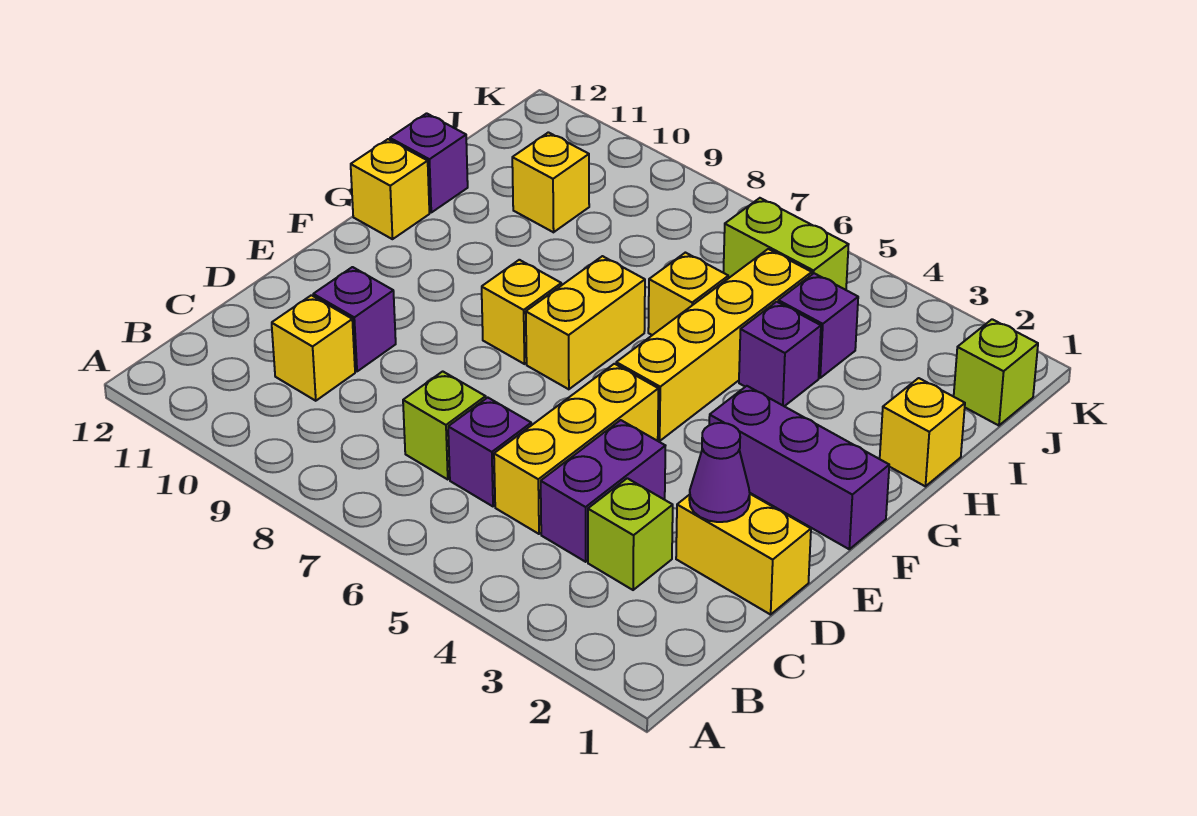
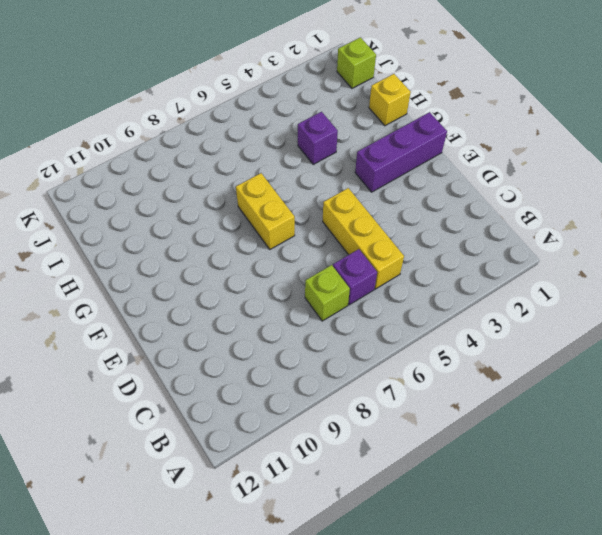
none -> lime brick C3 level 1
none -> purple brick C4:D4 level 1
none -> yellow brick C10 level 1

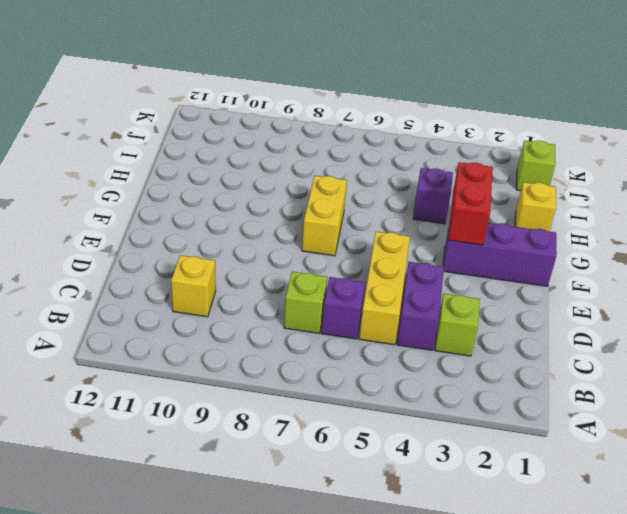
red brick F3:G3 level 2 -> none
none -> yellow brick D1:D2 level 1
none -> purple brick D10 level 1
none -> yellow brick F5:I5 level 1

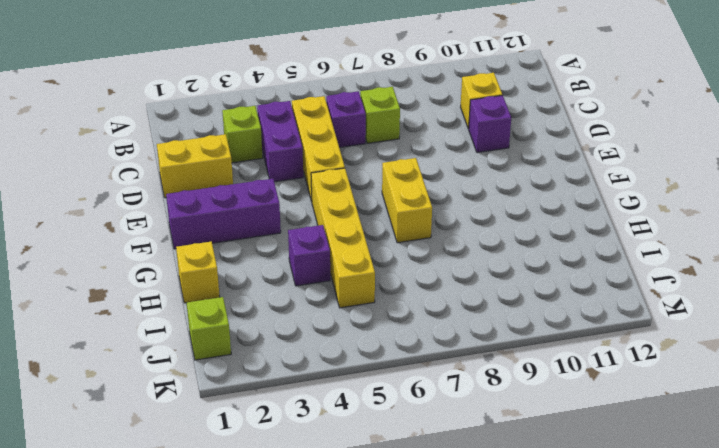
none -> yellow brick F8 level 1
none -> yellow brick G12 level 1
none -> yellow brick H6 level 1

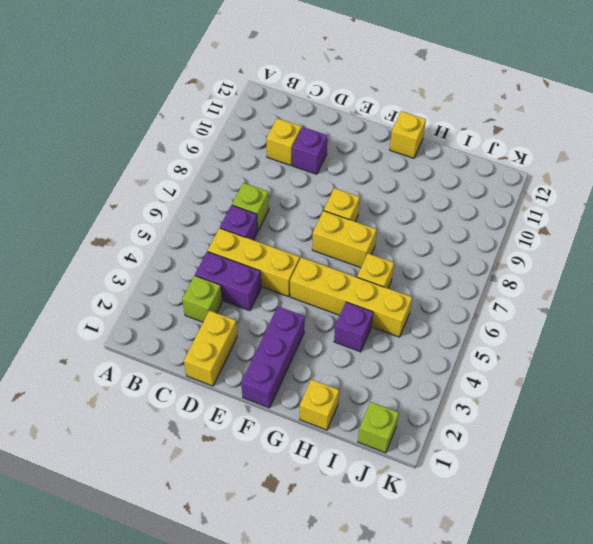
none -> purple brick H12 level 1
none -> purple brick I4 level 1
none -> yellow brick I10 level 1

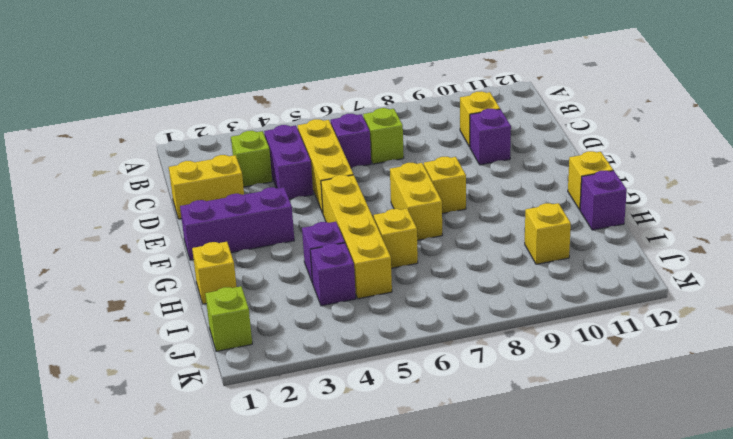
none -> lime brick J5:J6 level 1
none -> purple cone D2 level 2

